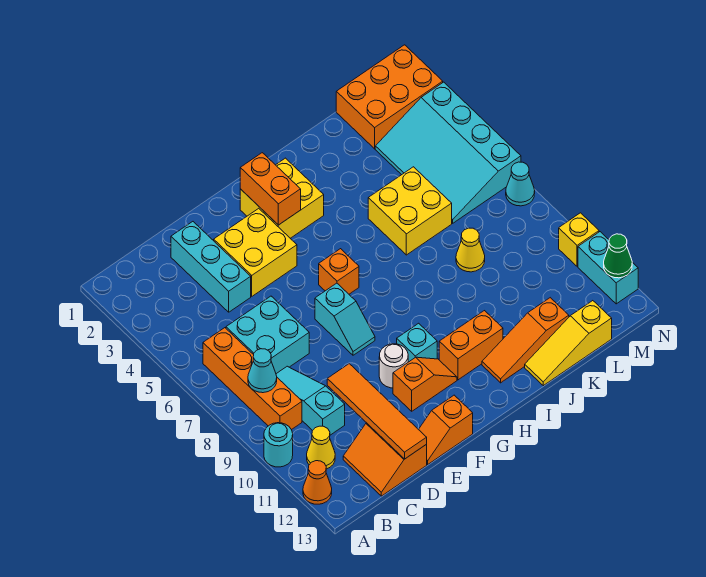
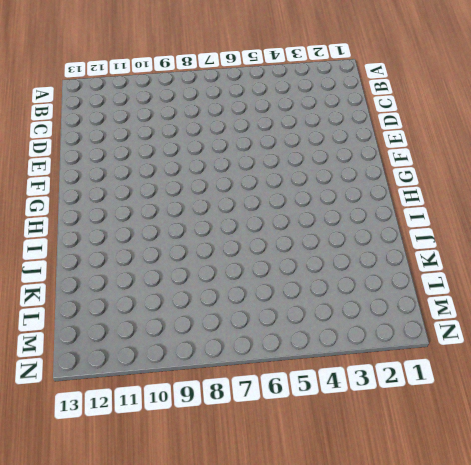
none -> cyan round brick A10 level 1
none -> orange cone A12 level 1
none -> orange brick B6:B9 level 1
none -> yellow cone B11 level 1

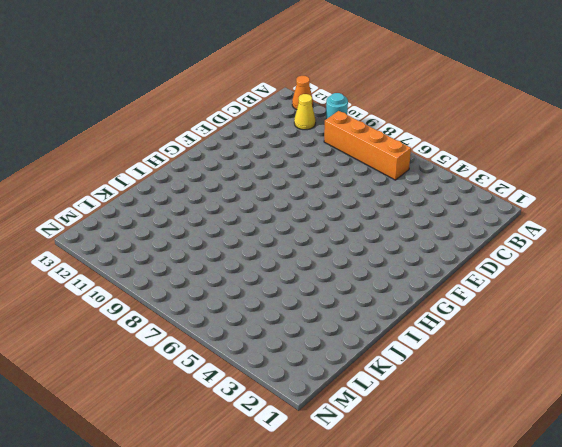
none -> cyan brick C6:D7 level 1
none -> cyan slope C8:C10 level 1 top 10
none -> orange slope C12:D13 level 1 top D
none -> cyan brick D2:D4 level 1

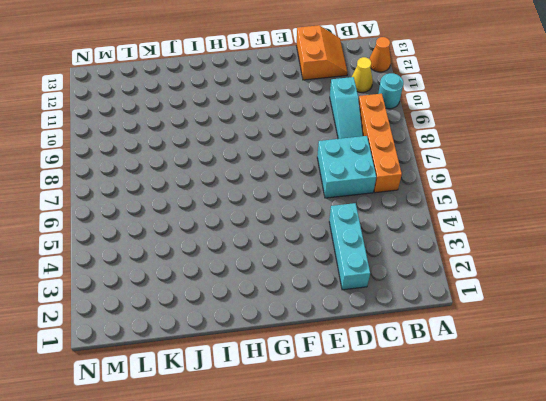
none -> yellow brick E3:F4 level 1
none -> orange slope E13:F13 level 1 top F
none -> cyan slope F7:F8 level 1 top 7
none -> white round brick F10 level 1

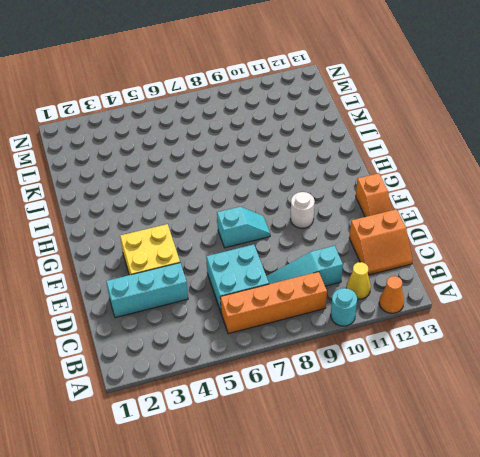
none -> orange slope F11:G11 level 1 top F
none -> yellow brick G2:H3 level 1
none -> orange brick G6 level 1
none -> cyan brick G10 level 1

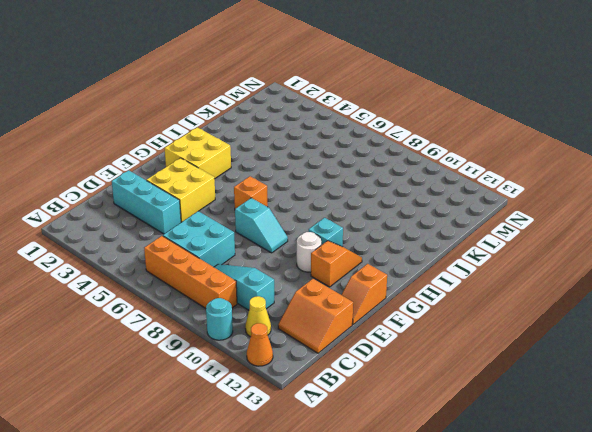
none -> orange brick H11:I11 level 1
none -> orange slope I12:K12 level 1 top K
none -> yellow brick J5:K6 level 1
none -> yellow slope J13:L13 level 1 top L

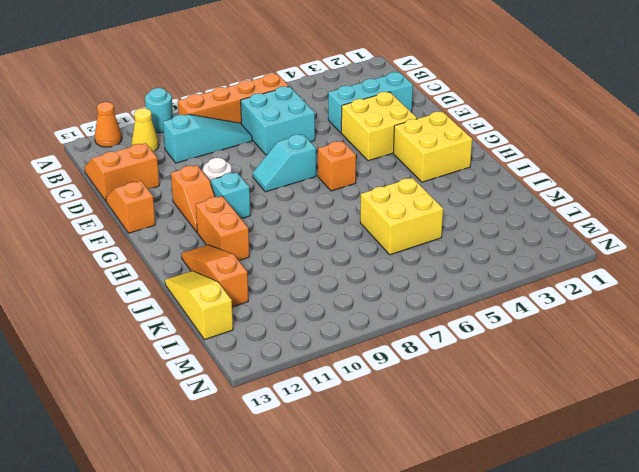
none -> yellow cone K8 level 1
none -> orange brick L1:N2 level 1
none -> cyan slope L3:N6 level 1 top N
none -> cyan cone N7 level 1

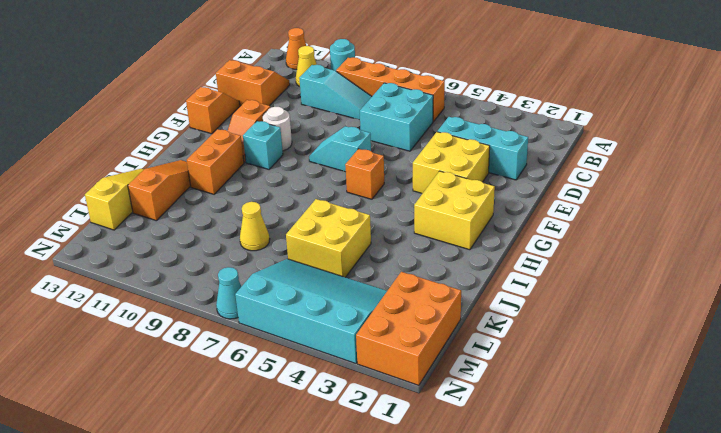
none -> yellow brick N10 level 1
none -> cyan brick N11:N12 level 1
none -> cyan cone B8 level 2
none -> orange tile D10:D13 level 2

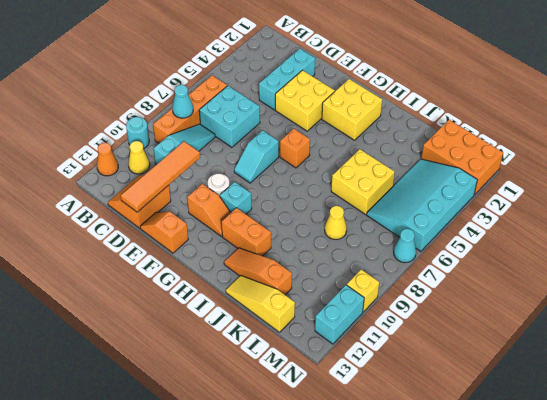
none -> orange brick G2:G3 level 2
none -> green cone N12 level 2

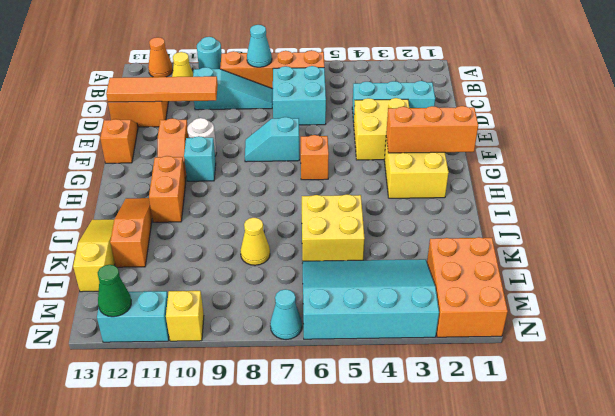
orange brick G1:G3 level 2 -> orange brick G2:G3 level 2

